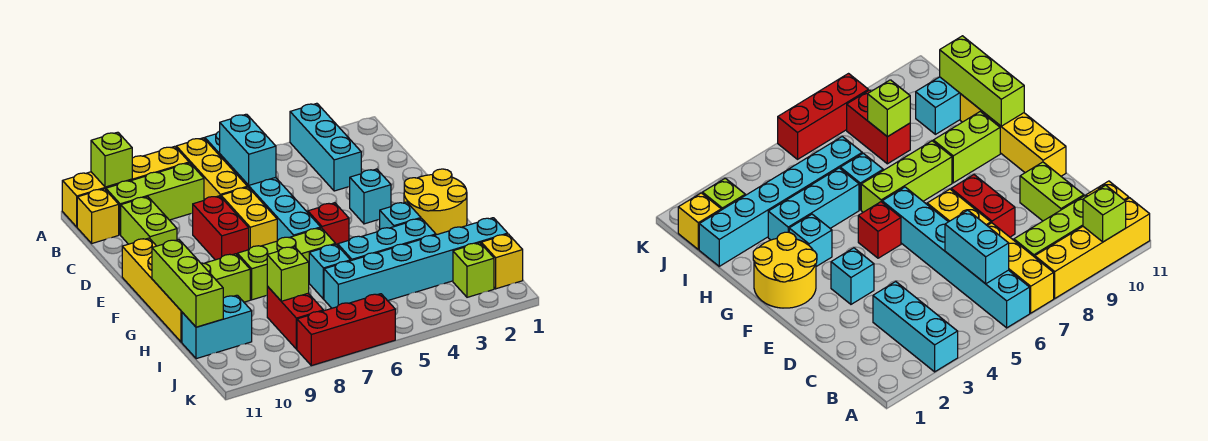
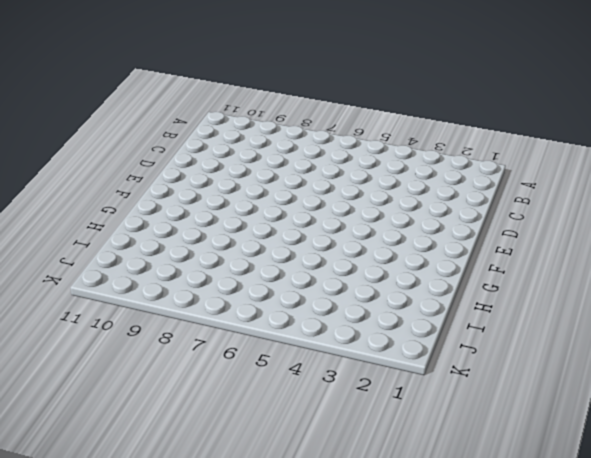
none -> cyan brick A3:C3 level 1
none -> cyan brick A6:F6 level 1
none -> yellow brick A7:C7 level 1

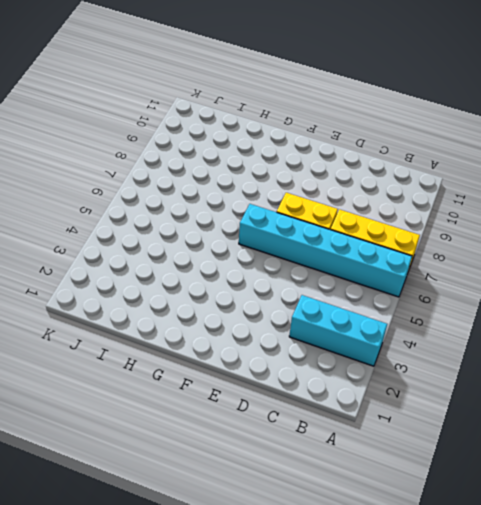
none -> yellow brick A8:A11 level 1
none -> lime brick B8:B10 level 1
none -> yellow brick B11 level 1

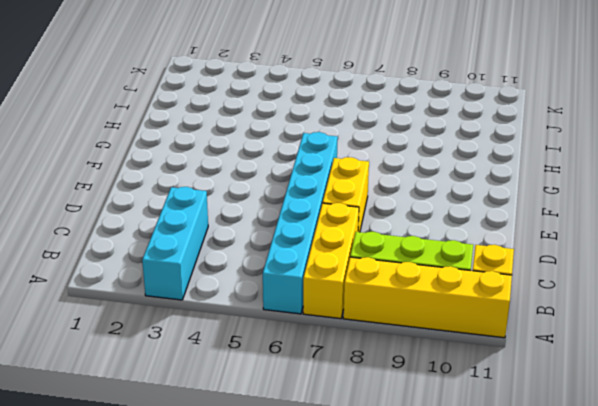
none -> lime brick C10:D10 level 1
none -> red brick D8:E8 level 1
none -> cyan brick E3 level 1

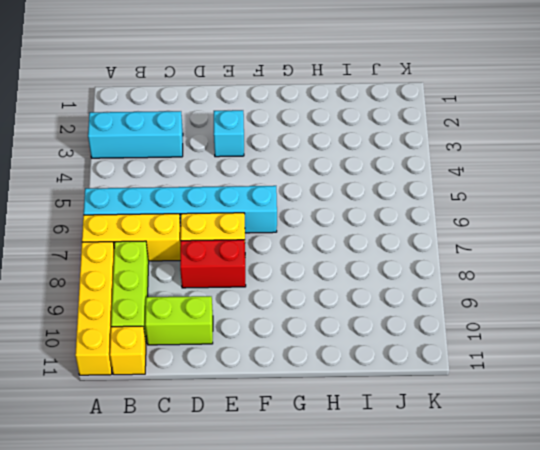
none -> yellow brick E11:H11 level 1
none -> yellow round brick F1:G2 level 1
none -> red brick F5 level 1

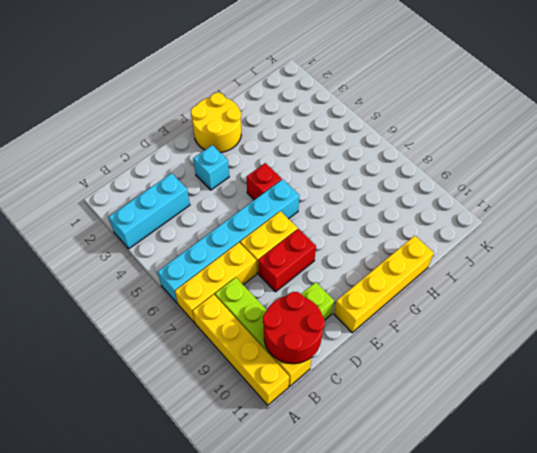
red round brick B10:C11 level 2 -> none
none -> cyan brick G3 level 1
none -> lime brick G6:G8 level 1
none -> lime brick G9:G10 level 1

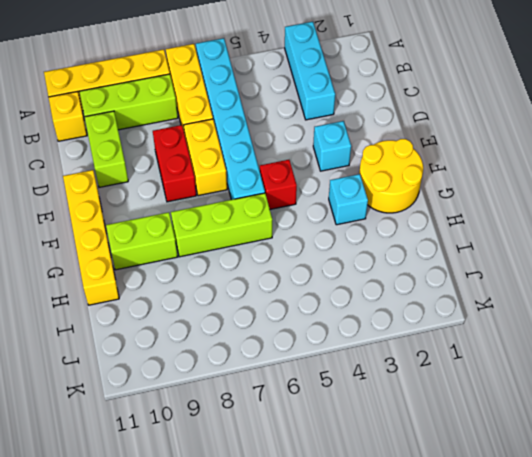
none -> cyan brick H3:H5 level 1
none -> cyan brick H6 level 1
none -> cyan brick I1:I6 level 1

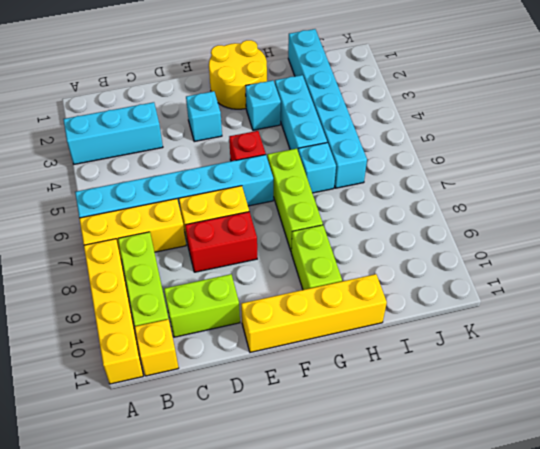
none -> red brick I8:J8 level 1
none -> cyan brick I10:I11 level 1
none -> yellow brick J1 level 1

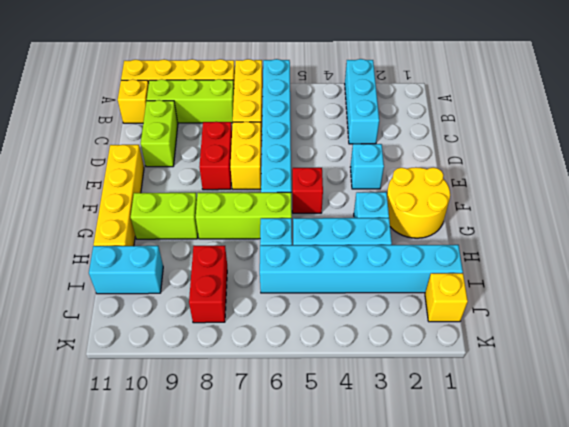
none -> lime brick J2 level 1
none -> red brick K6:K8 level 1
none -> lime brick A10 level 2

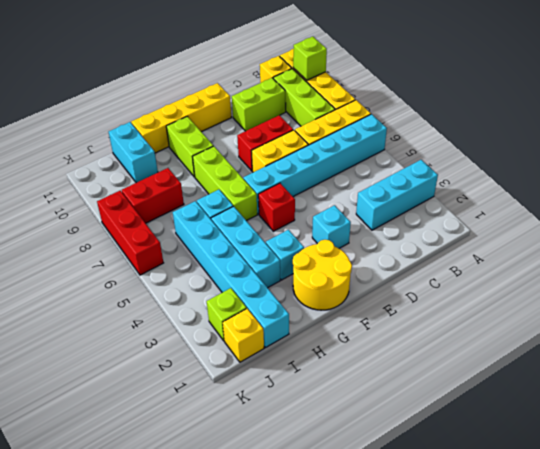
none -> cyan brick B6:C6 level 2
none -> lime brick G11:I11 level 2
none -> lime brick I8 level 2

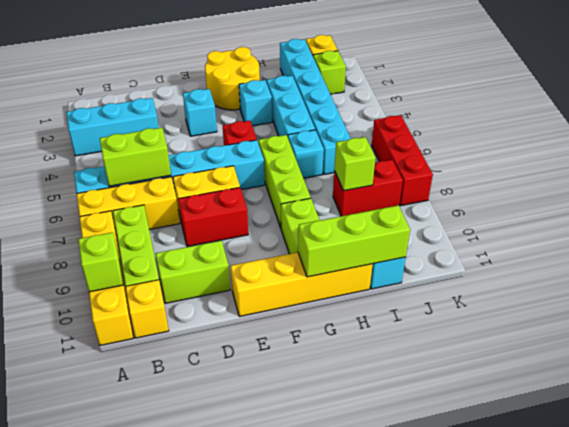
lime brick B6:C6 level 2 -> cyan brick B6:C6 level 2

